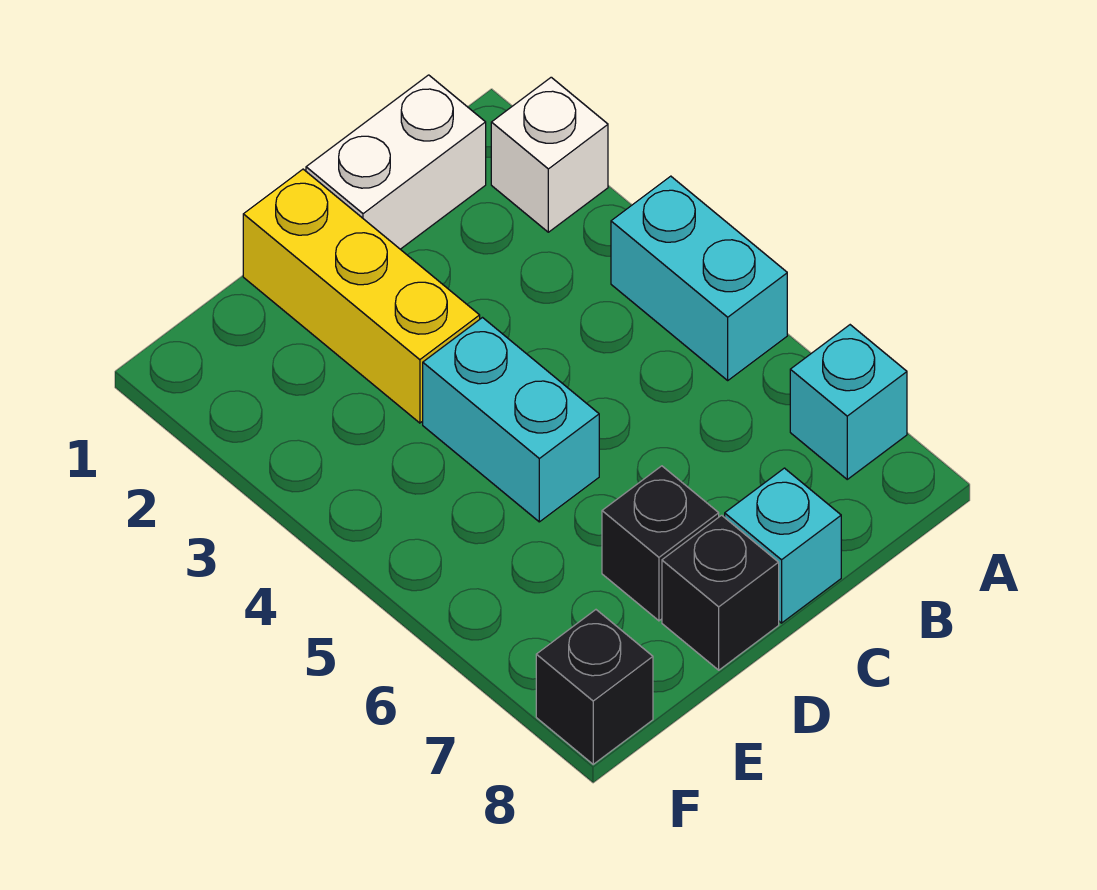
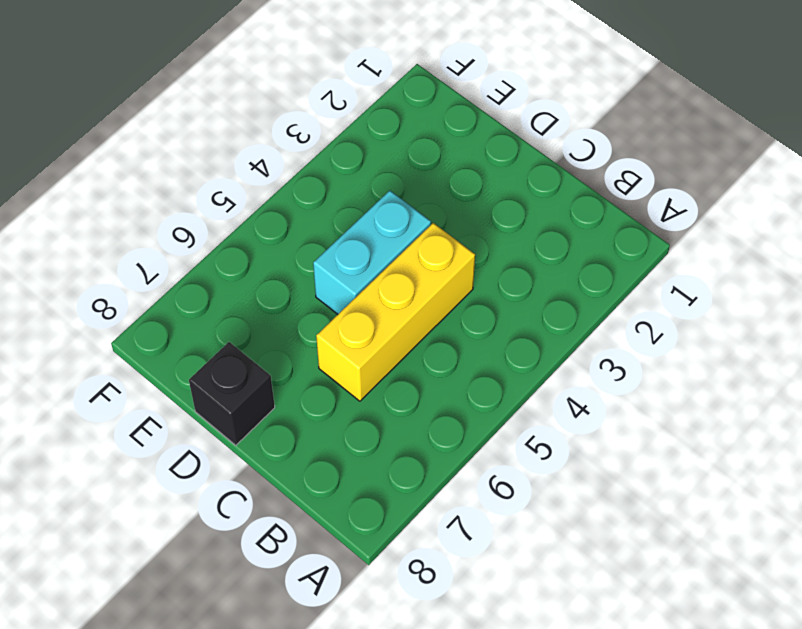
yellow brick C4:C6 level 1 -> yellow brick D1:D3 level 1
none -> white brick A2 level 1
none -> cyan brick A4:A5 level 1

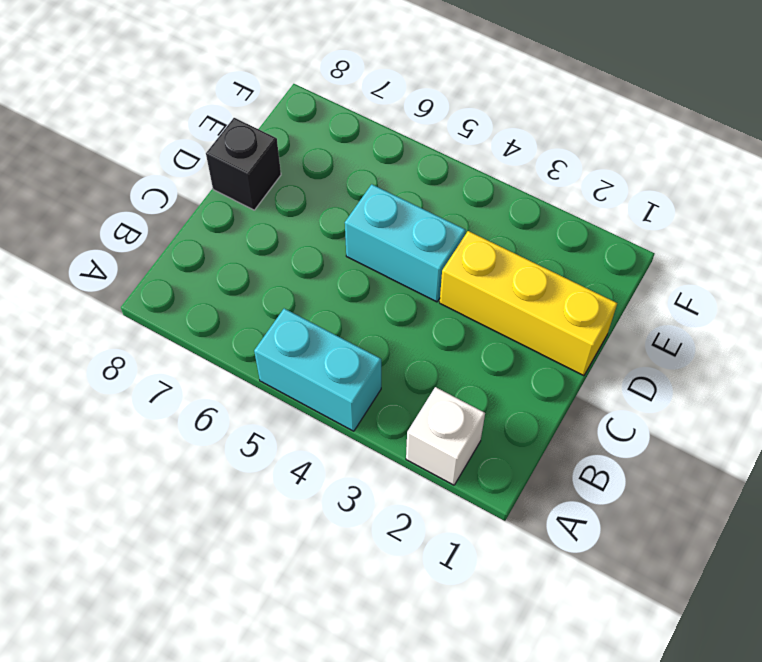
none -> cyan brick A7 level 1
none -> white brick B1:C1 level 1

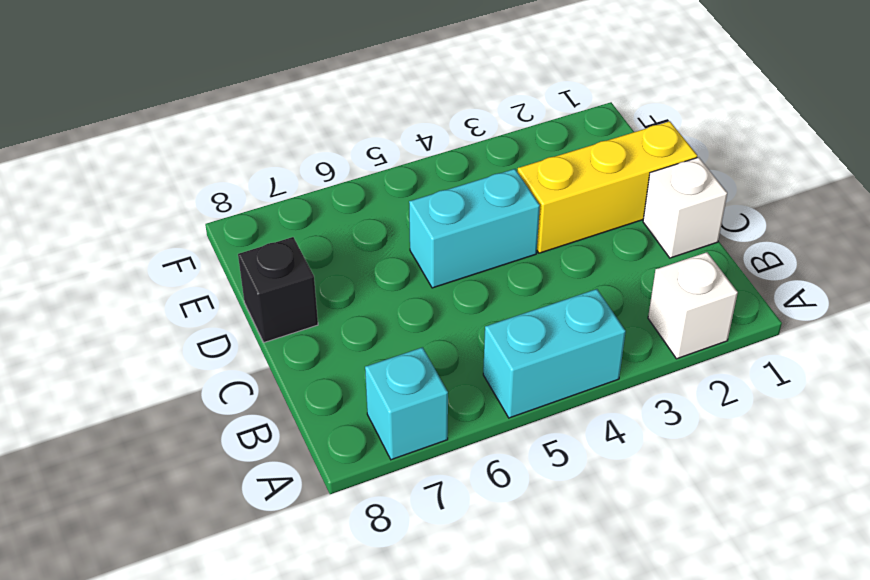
white brick C1 level 1 -> white brick B1:C1 level 1
none -> cyan brick C8 level 1
none -> black brick D7 level 1

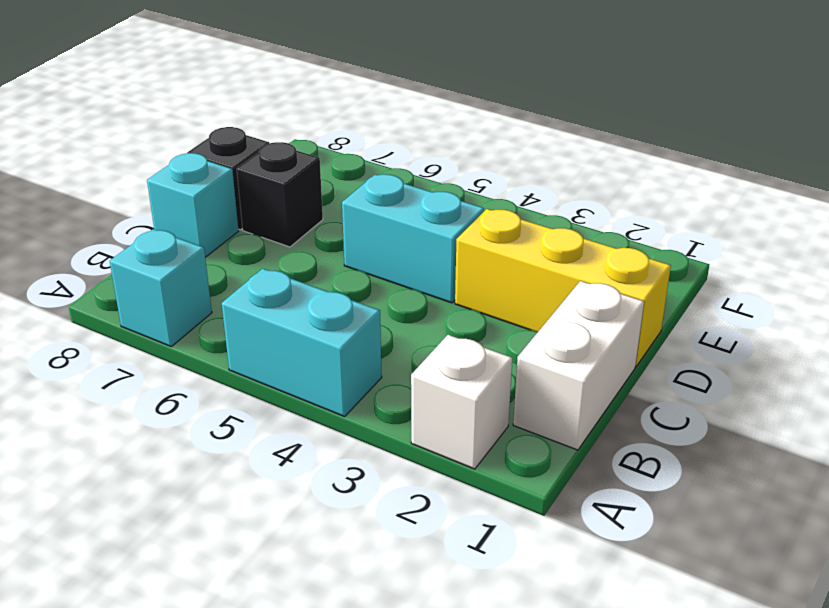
none -> black brick F8 level 1

